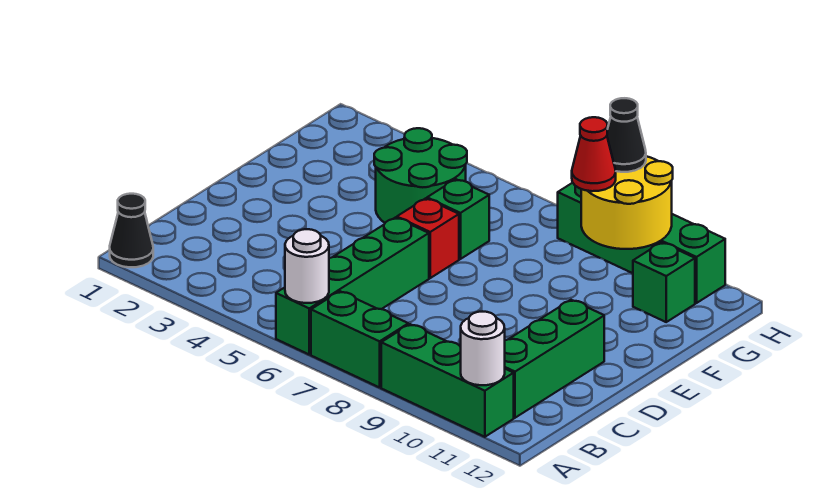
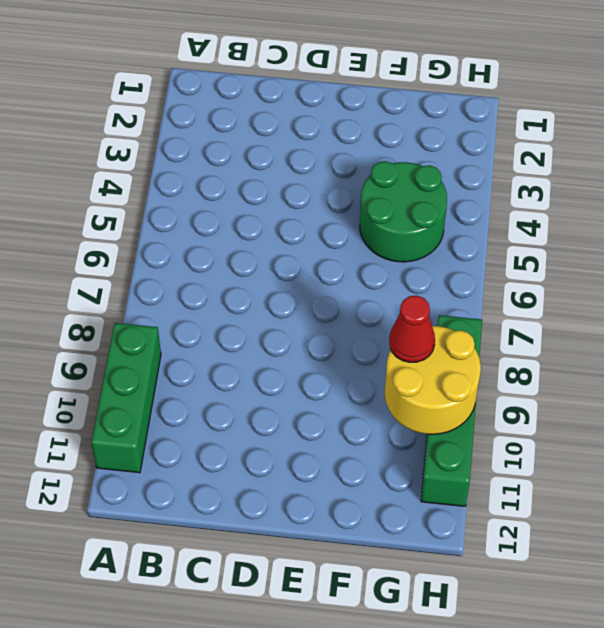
none -> black cone A1 level 1
none -> green brick A6:D6 level 1
none -> green brick A7:A8 level 1

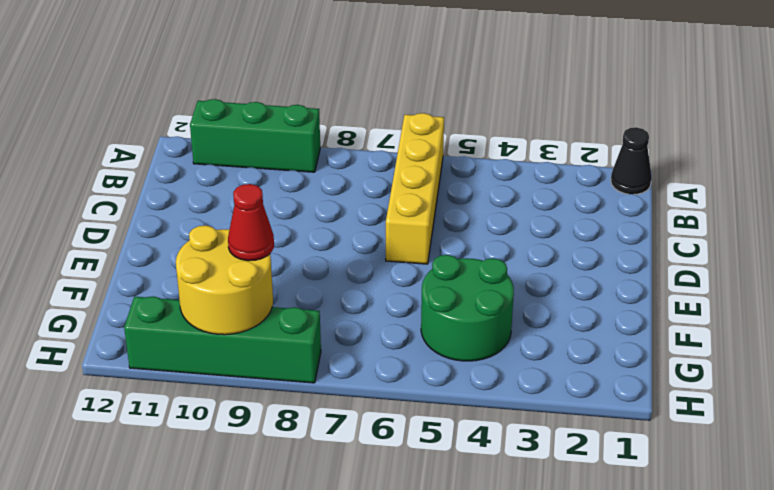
yellow brick A6:D6 level 1 -> green brick A6:D6 level 1
none -> green brick A7:A8 level 1
none -> green brick B11:D11 level 1
none -> red brick E6 level 1

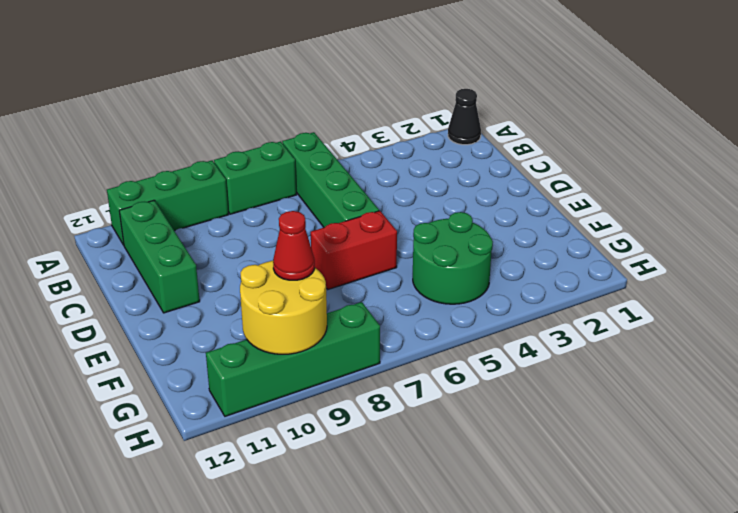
red brick E6:E7 level 1 -> red brick E6 level 1
none -> green brick F6 level 1
none -> green brick G11 level 1
none -> white round brick A6 level 2

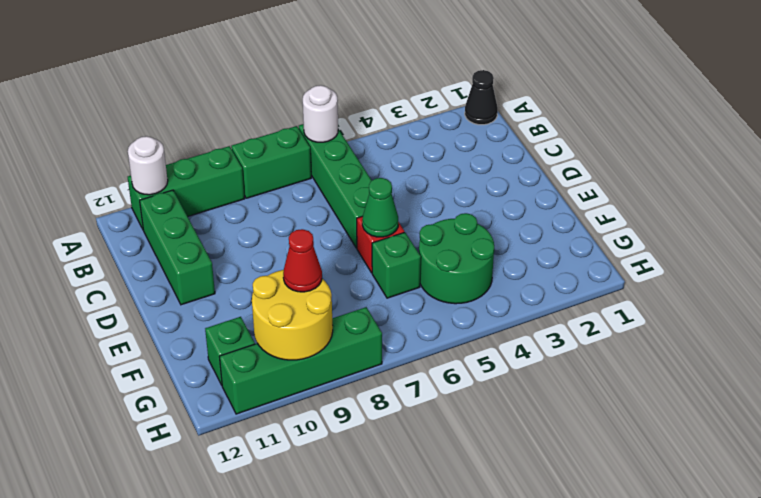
green cone E6 level 2 -> none
none -> black cone H9 level 3

